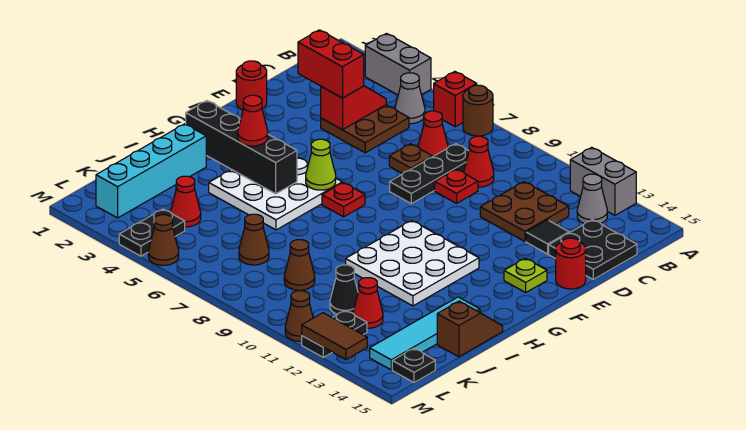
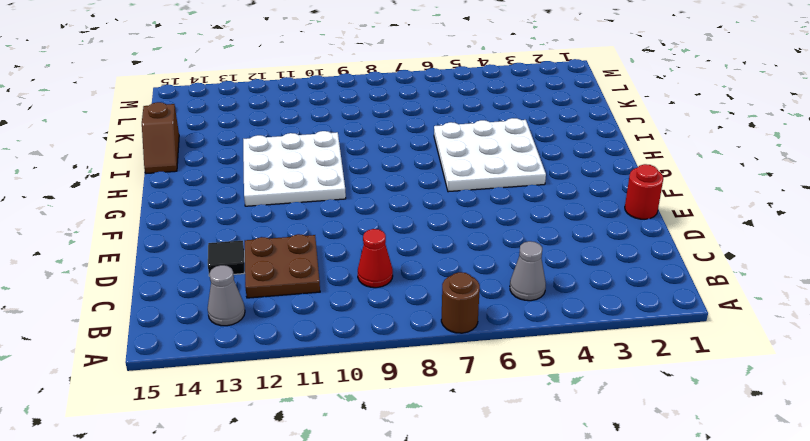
none -> grey brick A3:A4 level 1
none -> red brick A6 level 1
none -> grey brick A12:A13 level 1
none -> brown plate C4:D5 level 1

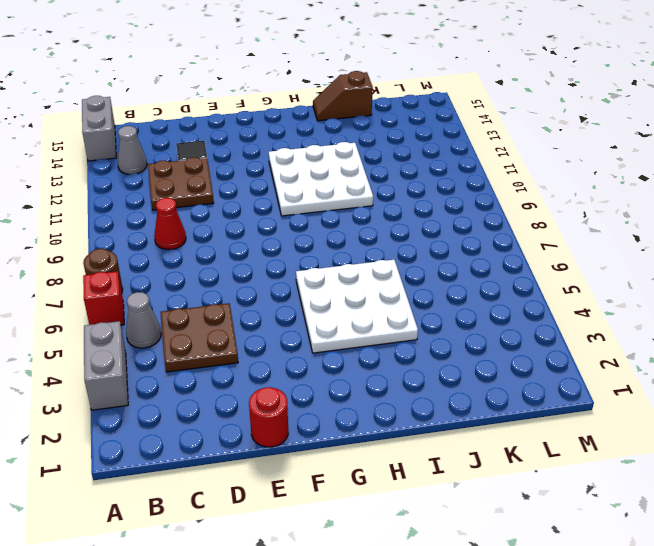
grey brick A14:A15 level 1 -> grey brick A12:A13 level 1
none -> red cone C7 level 1
none -> black plate C8:E8 level 1
none -> black plate C14:D15 level 1
none -> brown plate D7 level 1

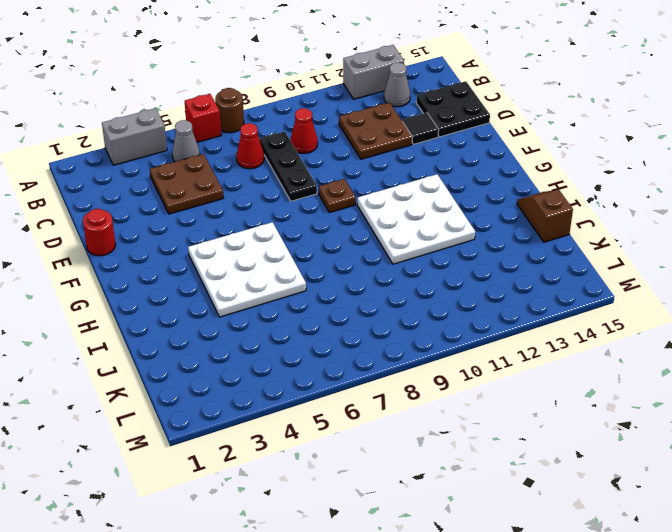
brown plate F9 level 1 -> brown plate D7 level 1
none -> red plate D9 level 1
none -> red round brick E15 level 1
none -> lime plate F14 level 1
none -> red plate G7 level 1

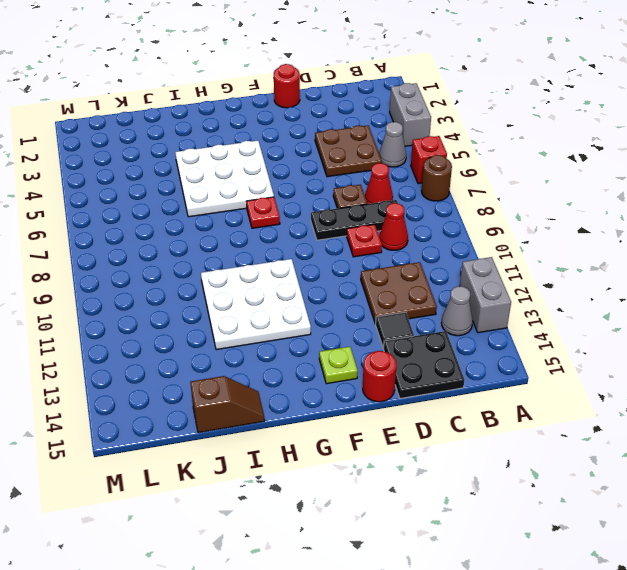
none -> cyan brick I2:L2 level 1
none -> cyan tile I14:L14 level 1
none -> red cone K4 level 1
none -> brown cone K7 level 1

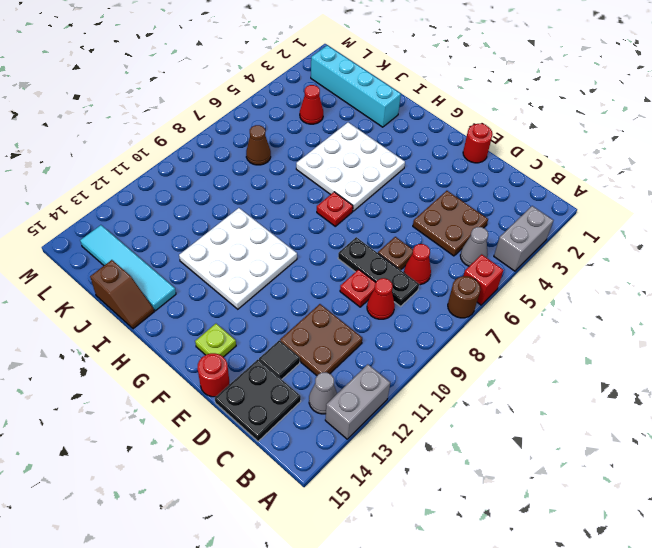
none -> brown cone K9 level 1
none -> black cone K11 level 1
none -> red cone K12 level 1
none -> black plate L4:M4 level 1

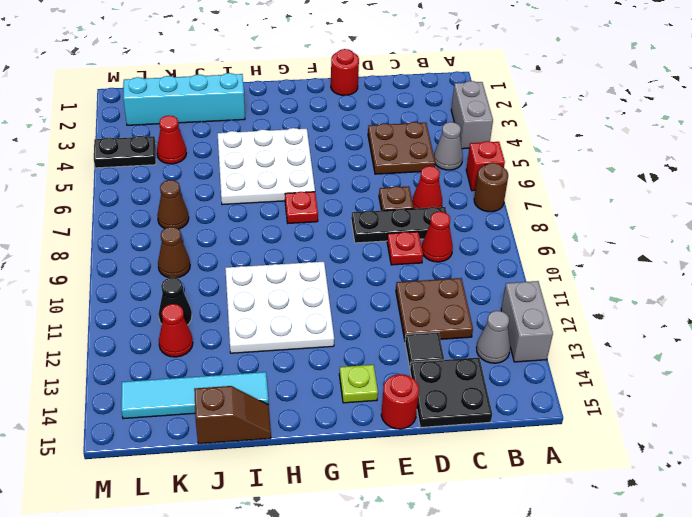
none -> black plate L12:M12 level 1
none -> black plate L15 level 1
none -> brown cone M5 level 1
none -> brown cone M11 level 1

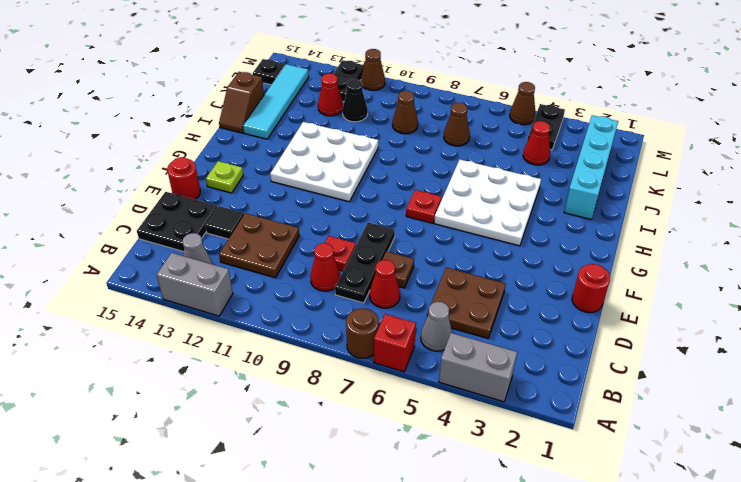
none -> red slope C4:D4 level 2 top D
none -> lime cone G6 level 2
none -> black brick H2:H5 level 2
none -> brown tile M12:M13 level 2

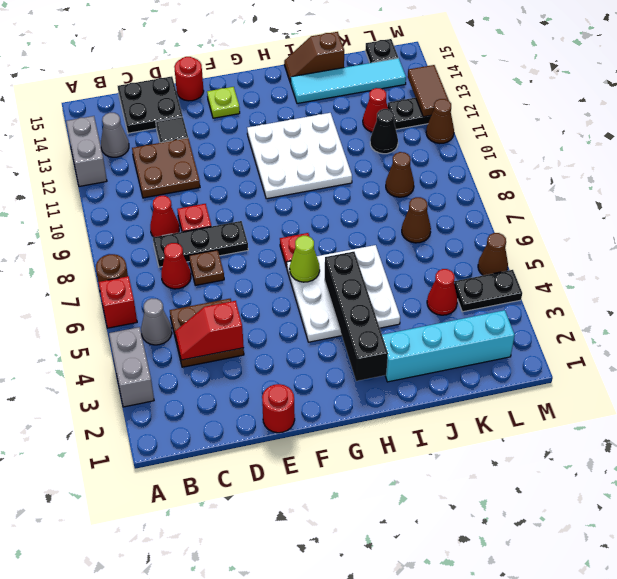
none -> red brick D3:D4 level 3
none -> red cone H4 level 3

